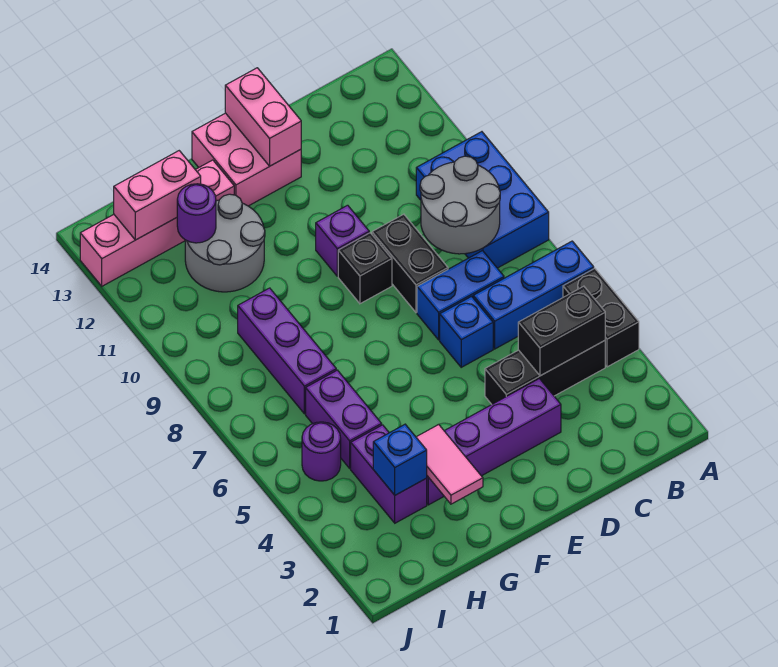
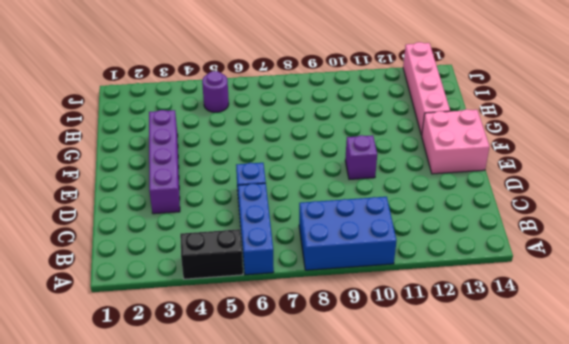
none -> black brick B4:D4 level 1
none -> blue brick C7:D7 level 1
none -> black brick D8:D9 level 1

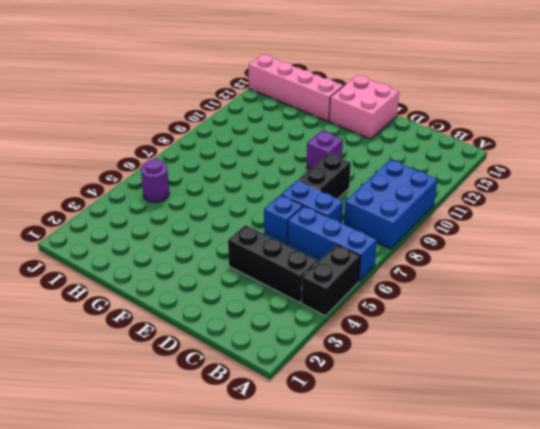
none -> purple brick D3:G3 level 1
none -> black brick E9 level 1
none -> grey round brick G11:H12 level 1

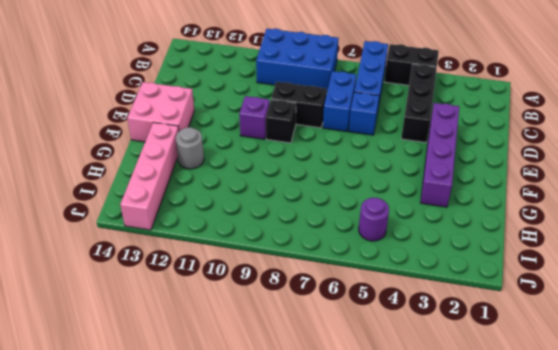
grey round brick G12 level 1 -> grey round brick G11:H12 level 1
none -> purple brick H3:H4 level 1
none -> purple brick H5:H6 level 1
none -> purple brick H7:H9 level 1

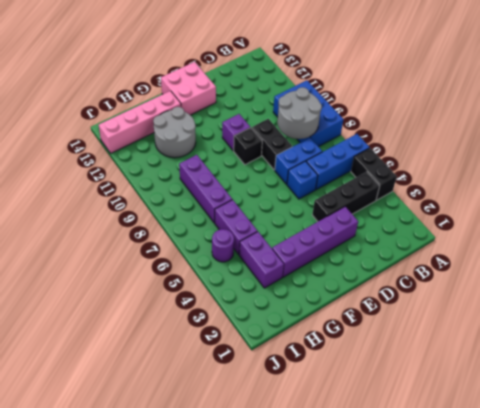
none -> black brick B4:C4 level 2
none -> pink brick E13:E14 level 2
none -> pink tile G2:G3 level 2

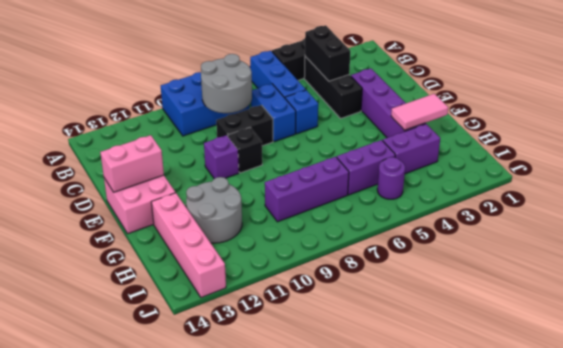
none -> blue brick H3 level 2
none -> purple round brick H12 level 2
none -> pink brick H13:I13 level 2

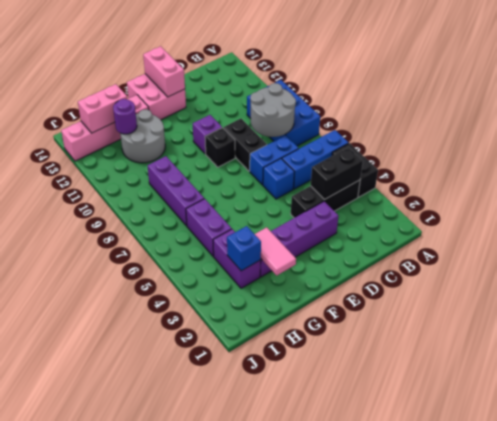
none -> purple round brick I5 level 1

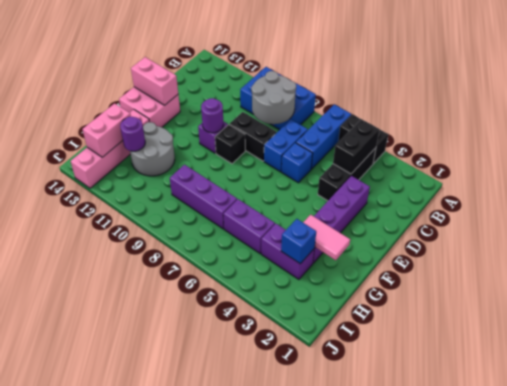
purple round brick E10 level 2 -> purple round brick I5 level 1

